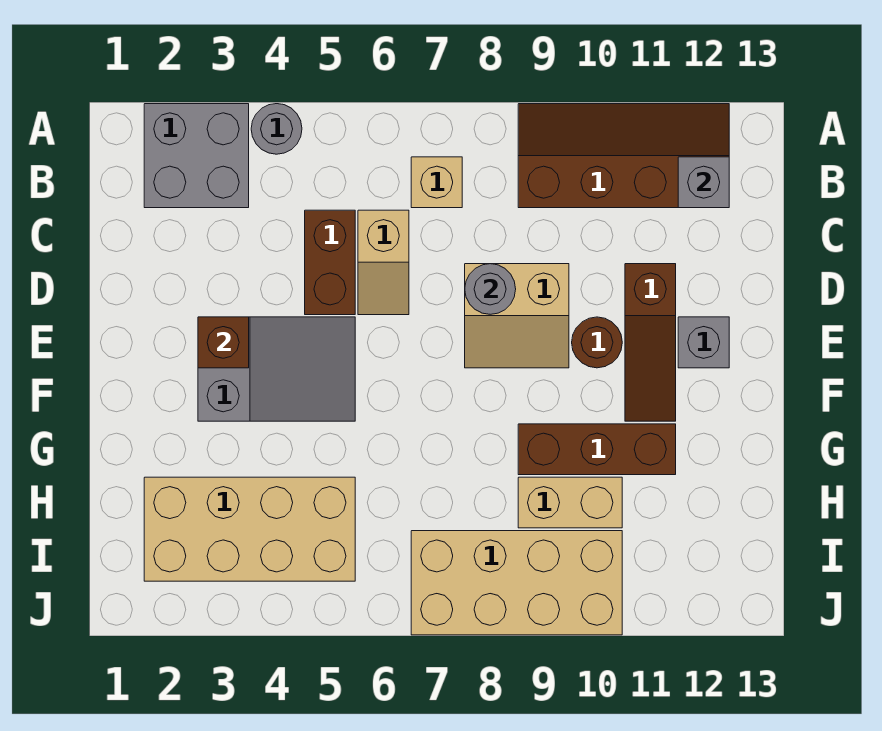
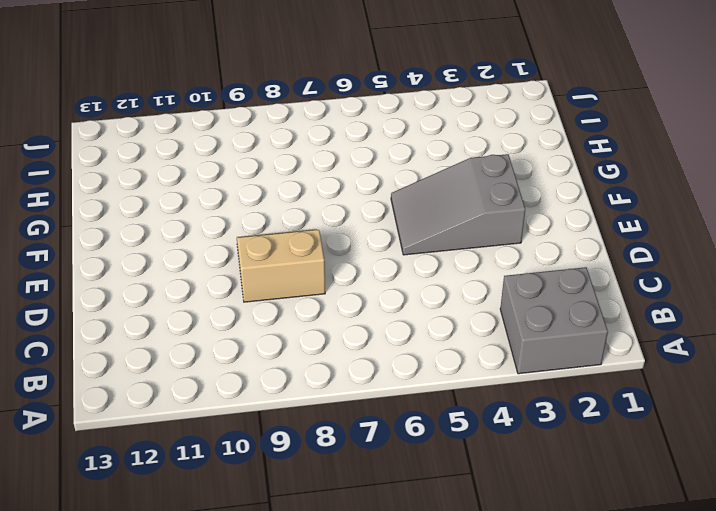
none -> grey round brick A4 level 1
none -> brown slope A9:B12 level 1 top B
none -> tan brick B7 level 1

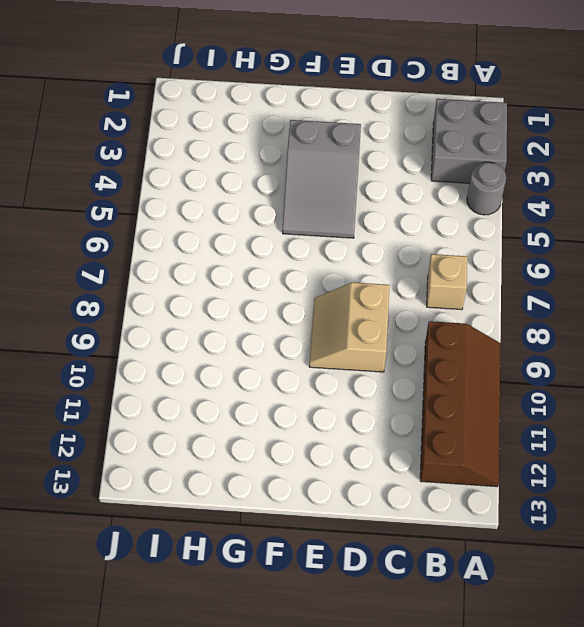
none -> brown brick C5:D5 level 1
none -> tan slope C6:D6 level 1 top C
none -> brown slope D11:F11 level 1 top D

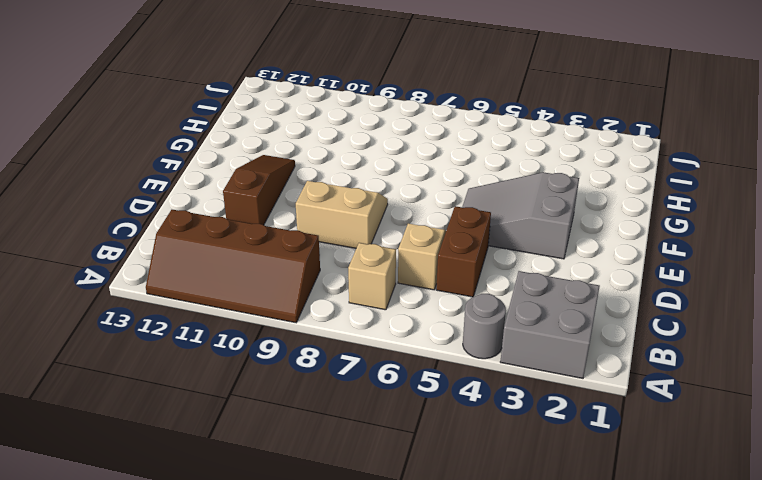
none -> brown round brick E10 level 1
none -> grey brick E12 level 1
none -> brown brick G9:G11 level 1

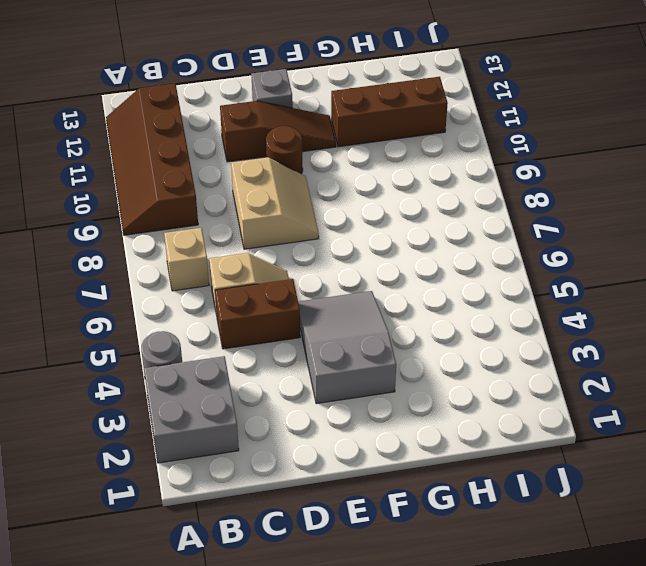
brown brick G11:I11 level 1 -> brown brick G9:G11 level 1
none -> tan brick H2:I5 level 1
none -> tan brick H9:H10 level 1
none -> tan brick I7:J10 level 1

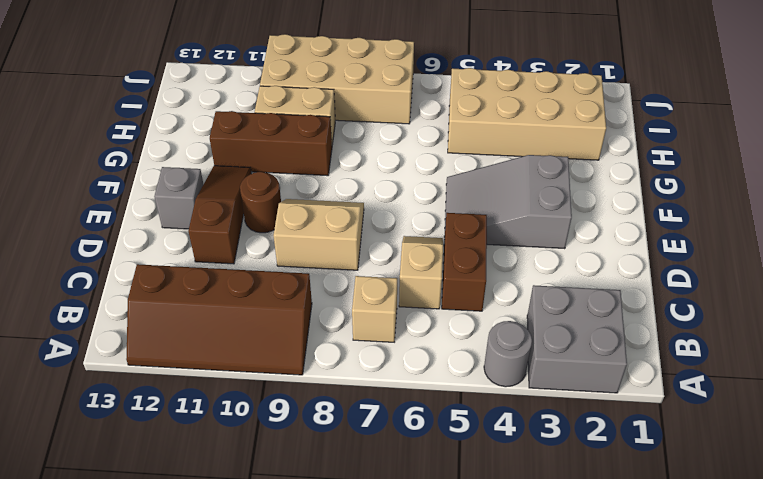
none -> grey brick B12 level 2
none -> grey round brick D8 level 2
none -> brown brick E3 level 2

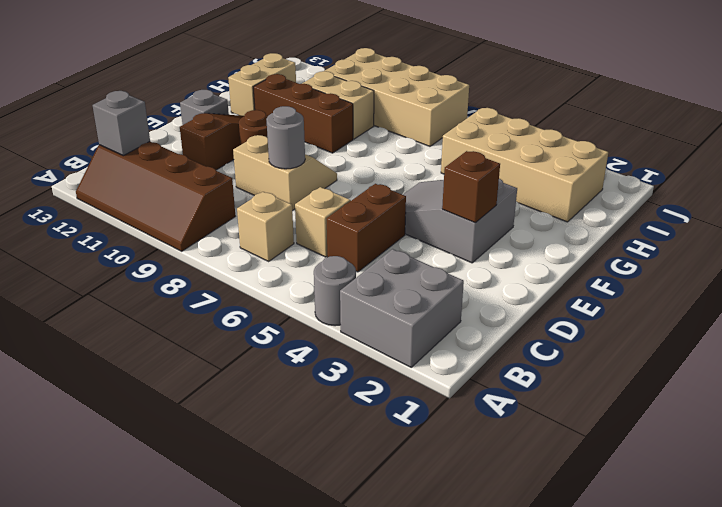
tan brick G12:H12 level 1 -> none

